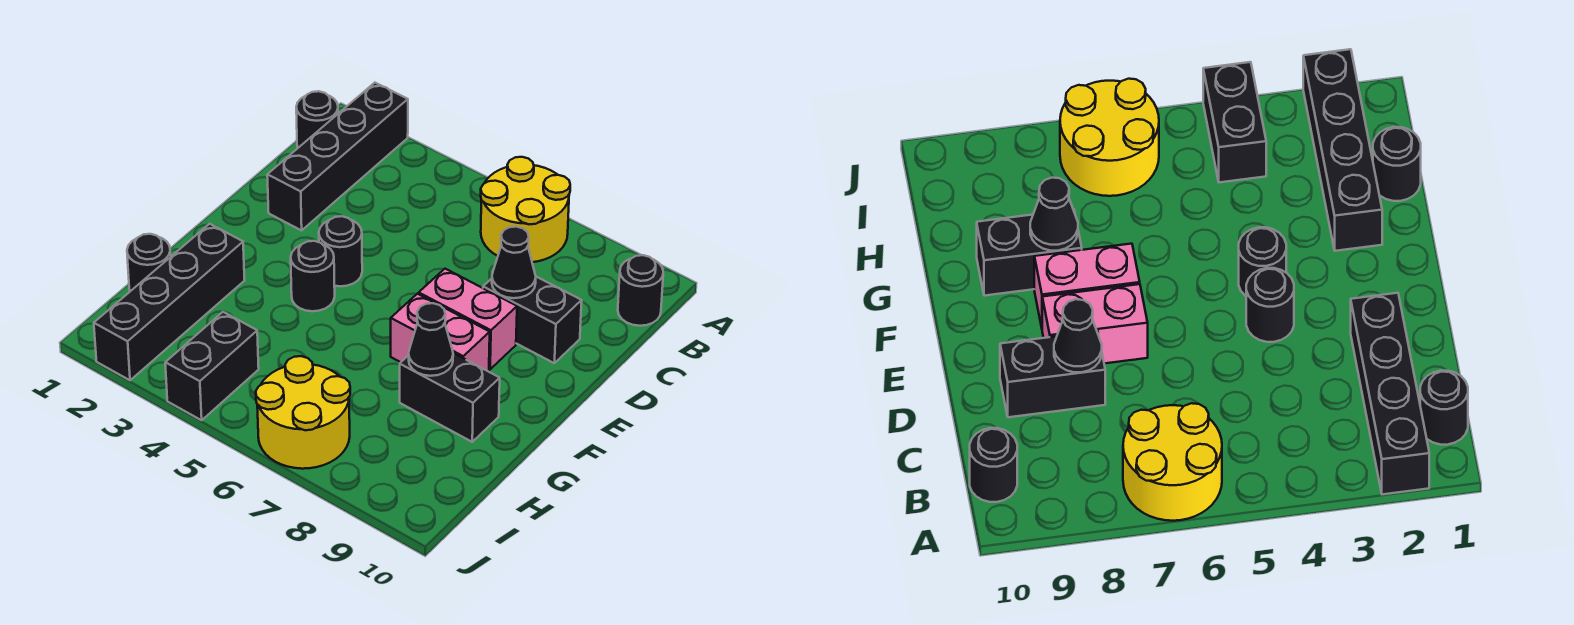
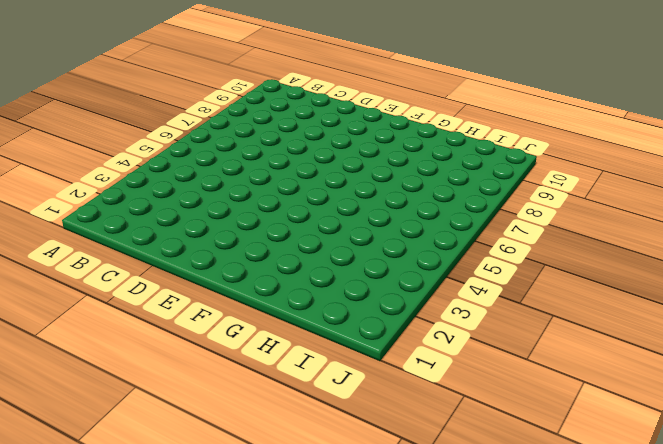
none -> black brick A2:D2 level 1
none -> yellow round brick A6:B7 level 1
none -> black round brick B1 level 1

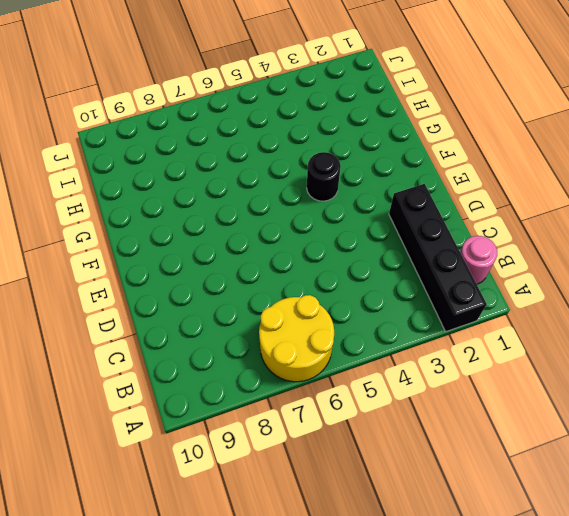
pink round brick B1 level 1 -> black round brick B1 level 1
none -> black round brick B10 level 1
none -> black brick D8:D9 level 1
none -> black round brick E4 level 1

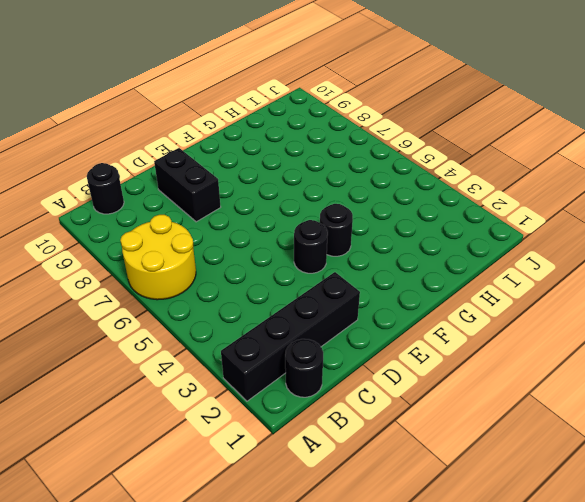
none -> pink brick E7:E8 level 1
none -> pink brick F7:F8 level 1
none -> black brick G2:J2 level 1

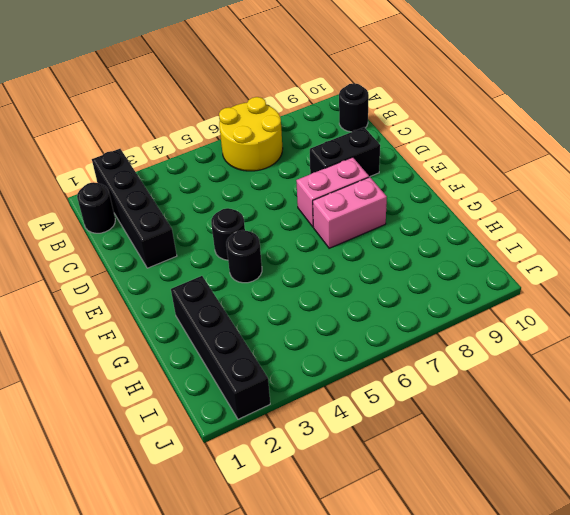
none -> black brick G8:G9 level 1
none -> black round brick H1 level 1
none -> black brick I4:J4 level 1

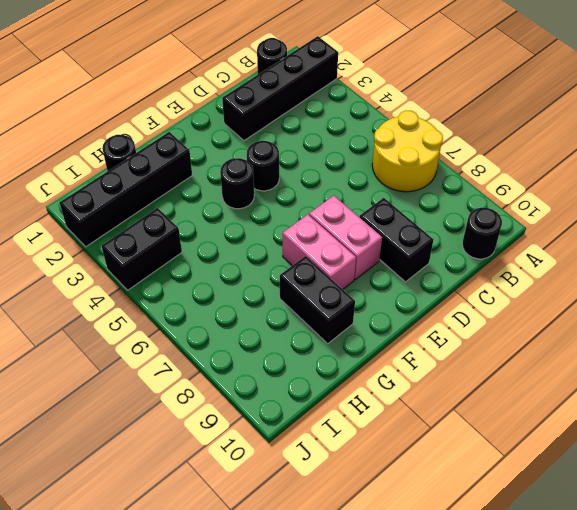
none -> yellow round brick I6:J7 level 1
none -> black cone D8 level 2
none -> black cone G8 level 2

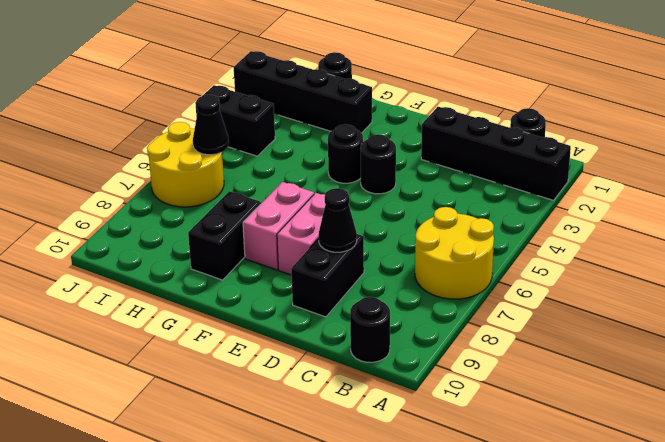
black cone I6 level 2 -> black cone G8 level 2

